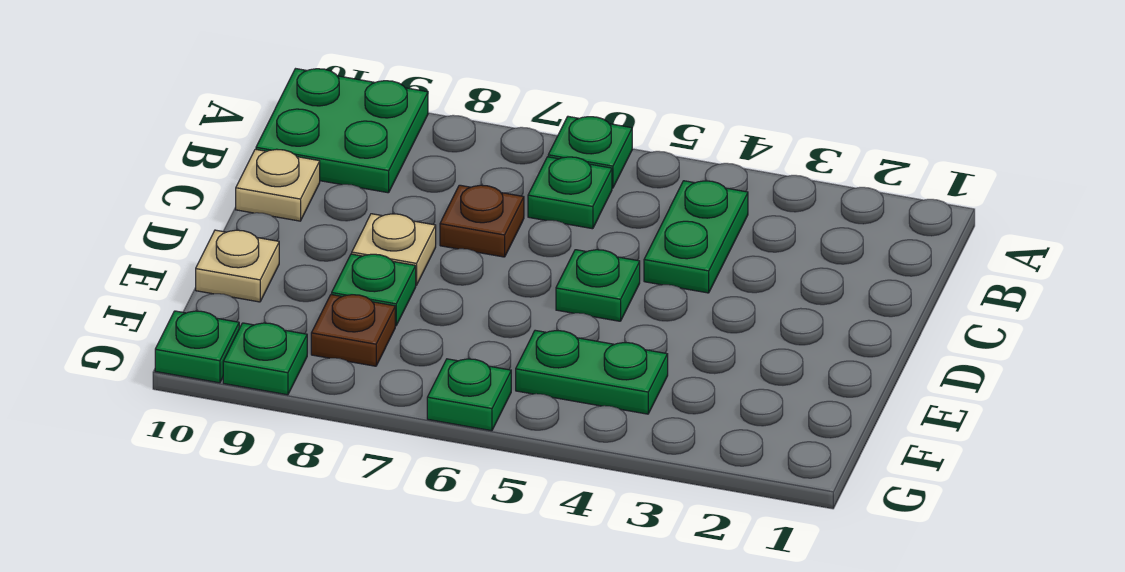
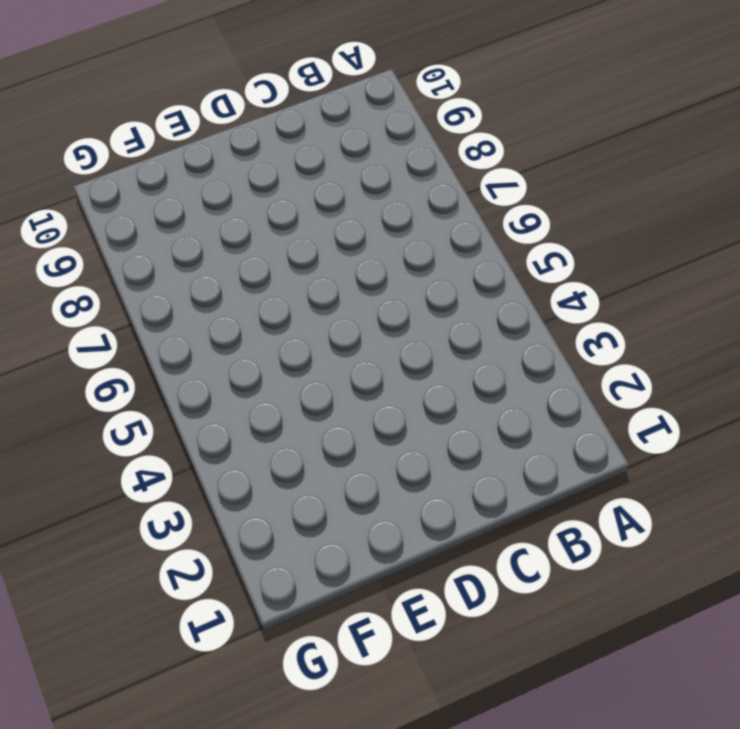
none -> green plate A6 level 1
none -> green plate A9:B10 level 1
none -> green plate B4:C4 level 1

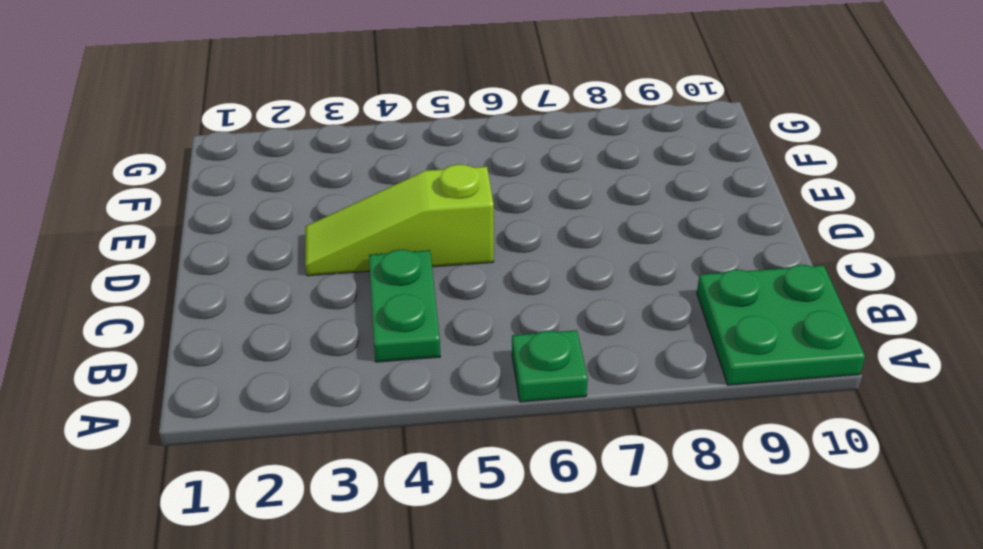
lime slope D3:D5 level 1 top 5 -> green plate D5 level 1
none -> green plate B6 level 1
none -> brown plate C7 level 1
none -> tan plate C10 level 1

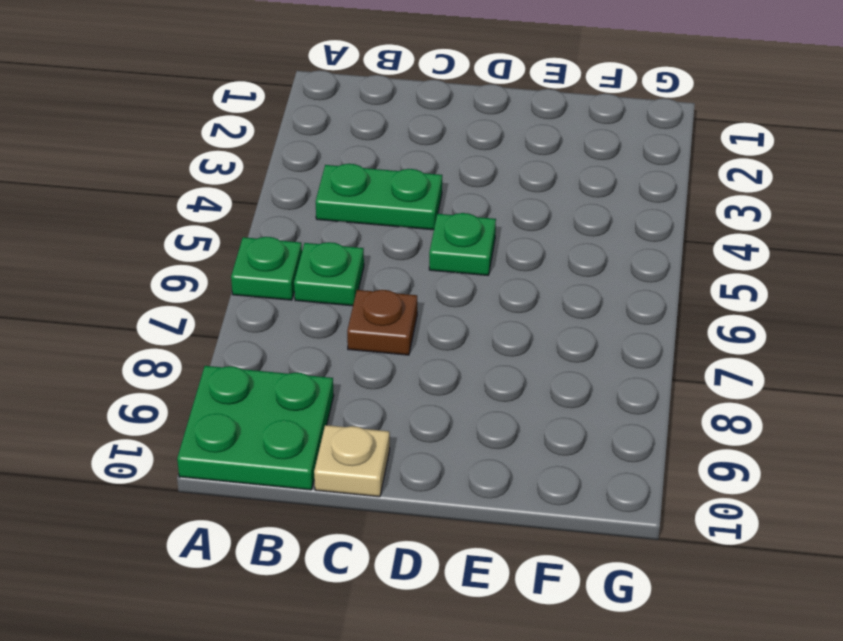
none -> tan plate D8 level 1
none -> green plate E8 level 1
none -> tan plate E10 level 1

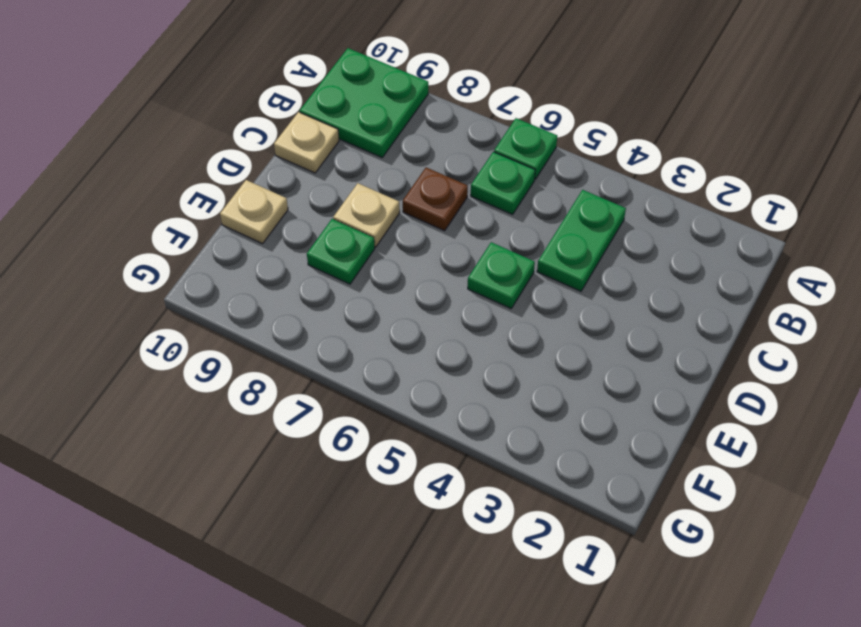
none -> green plate F4:F5 level 1
none -> brown plate F8 level 1
none -> green plate G6 level 1

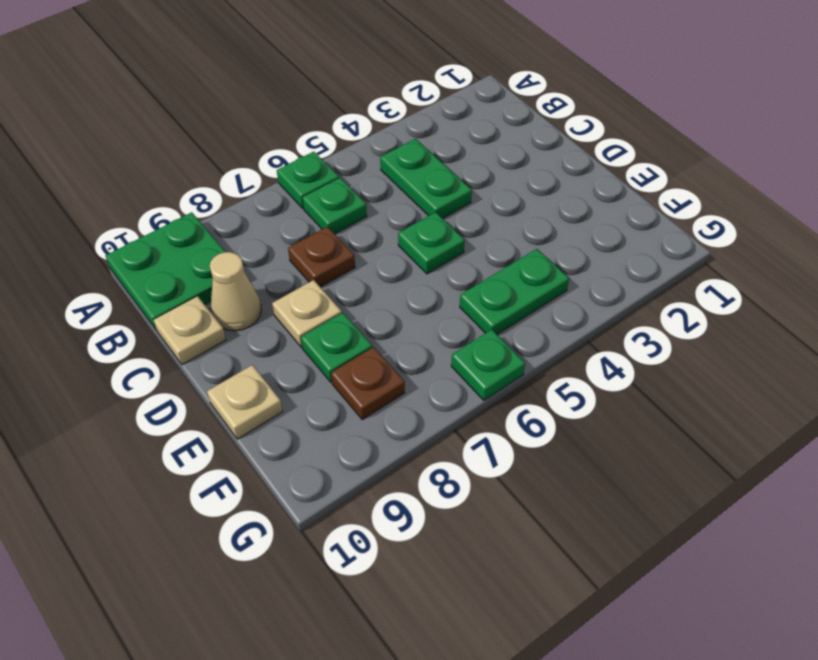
tan cone C9 level 1 -> none
none -> green plate G9 level 1
none -> green plate G10 level 1

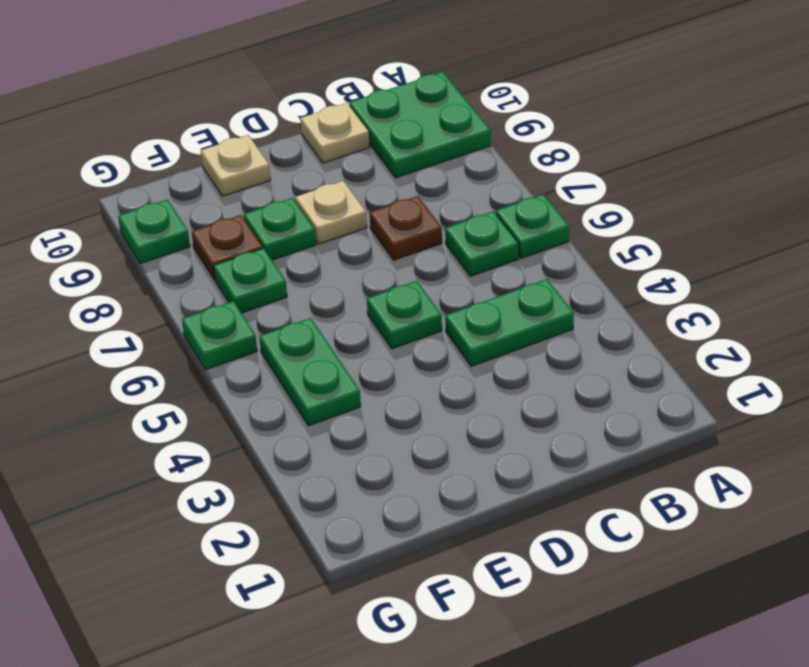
green plate F7 level 1 -> green plate G10 level 1

